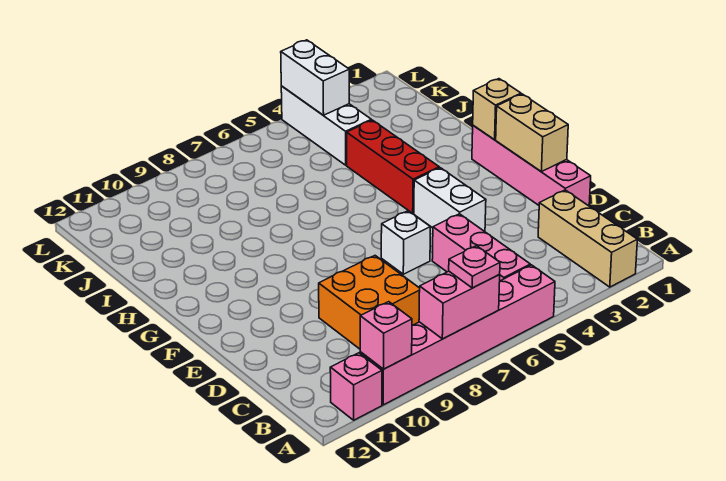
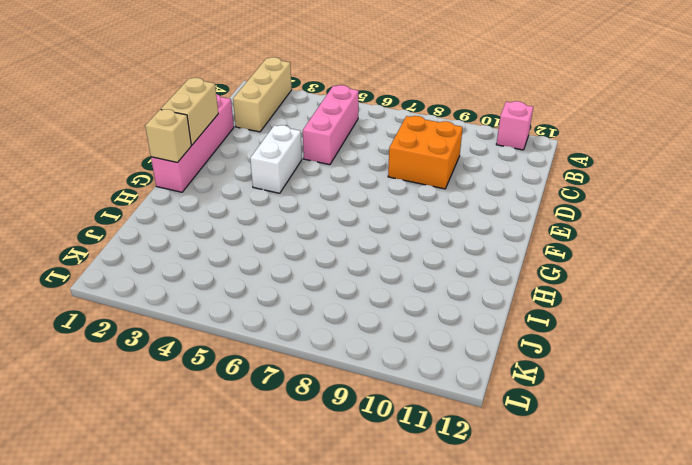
none -> pink brick A5:A10 level 1
none -> white brick E6 level 1
none -> red brick G4:I4 level 1

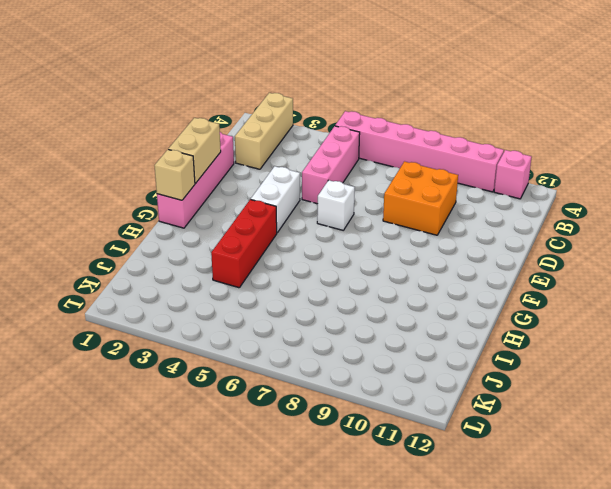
none -> white brick J4:L4 level 1
none -> pink brick A7:A8 level 2
none -> pink brick A10 level 2

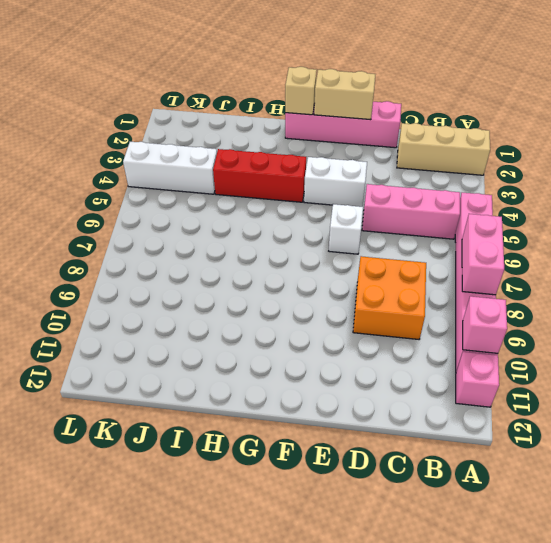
none -> white brick K4:L4 level 2
none -> pink plate A7 level 3

